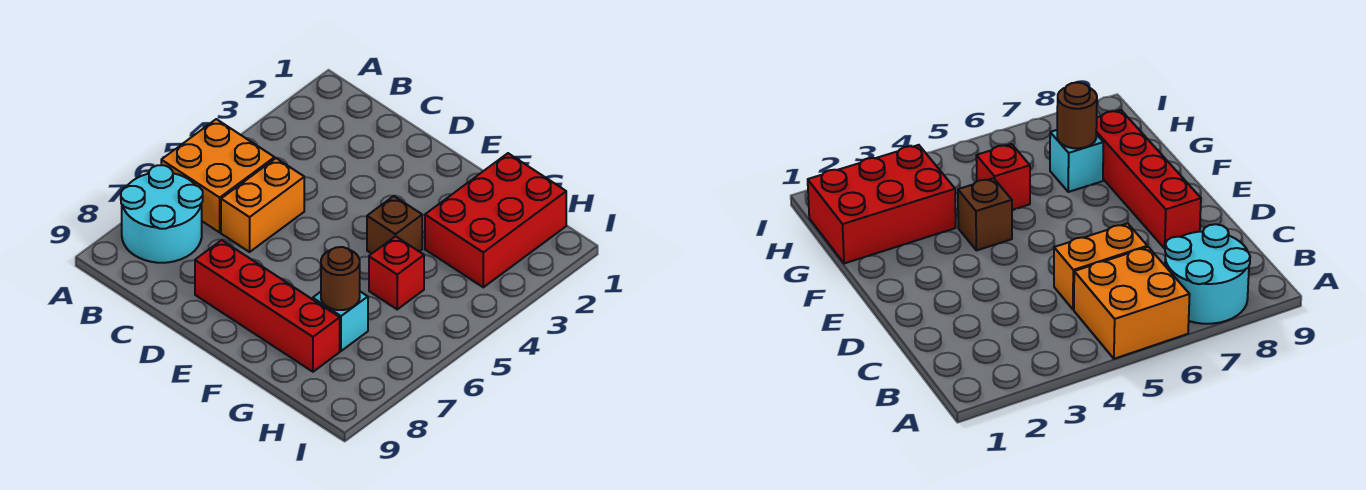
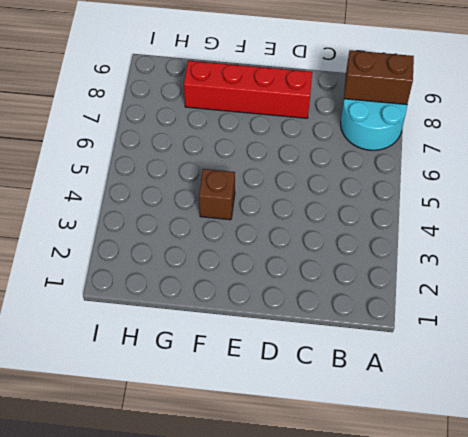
brown brick A8:B8 level 2 -> none
none -> orange brick A5:B6 level 1
none -> orange brick C5:C6 level 1

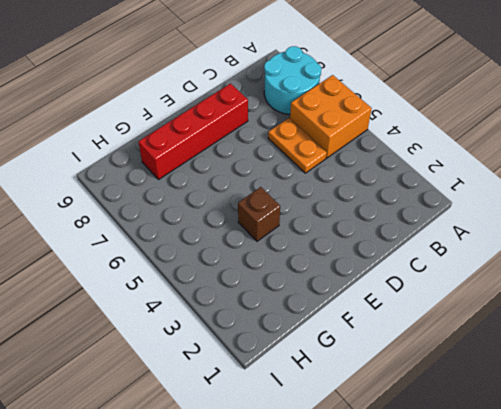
orange plate C5:C6 level 1 -> orange brick C5:C6 level 1
none -> red brick G1:H3 level 1
none -> red brick G5 level 1

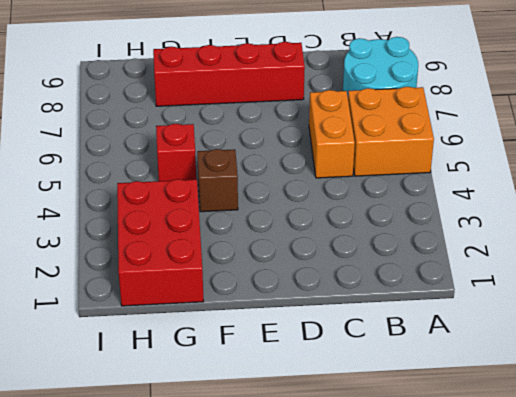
none -> cyan brick G7 level 1
none -> brown round brick G7 level 2

